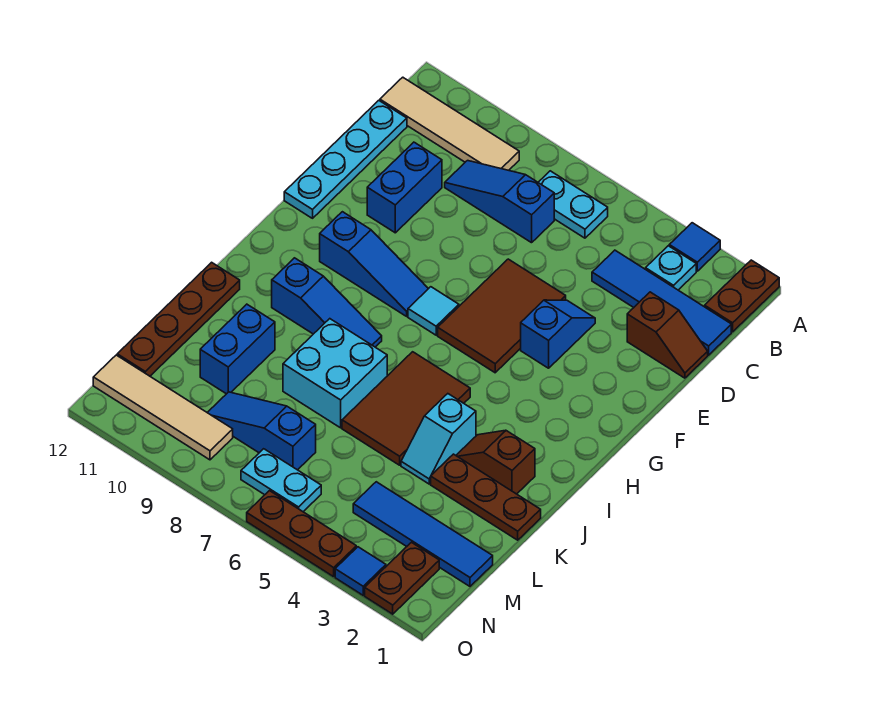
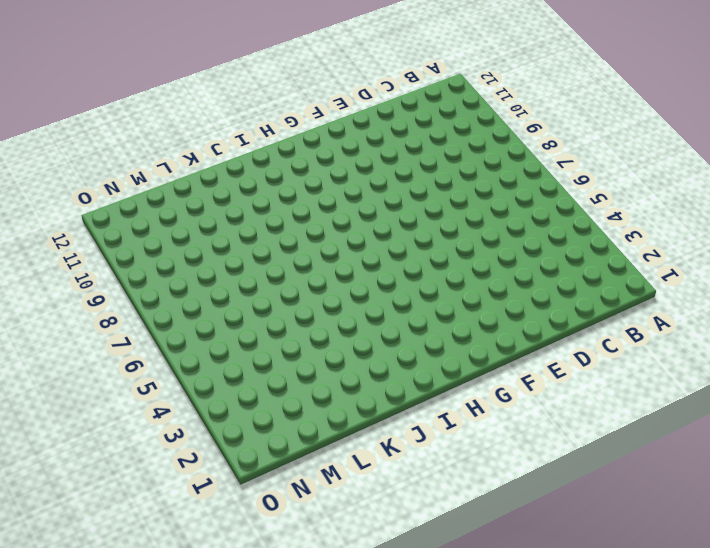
none -> brown plate A1:B1 level 1
none -> blue tile A3 level 1
none -> cyan plate B3 level 1

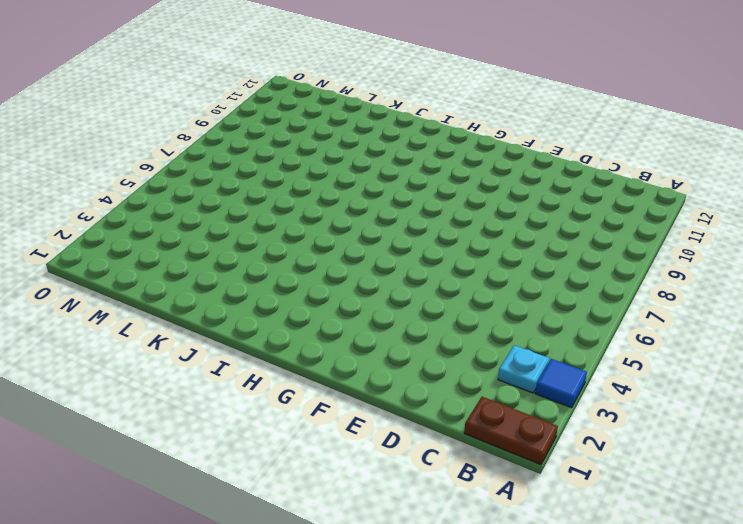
none -> cyan plate B6:B7 level 1
none -> tan tile B9:B12 level 1
none -> blue tile C1:C4 level 1

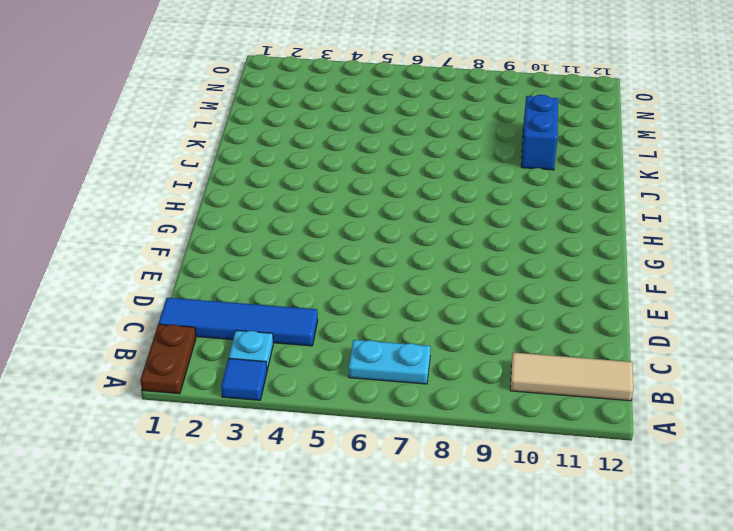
tan tile B10:B12 level 1 -> tan tile B9:B12 level 1
none -> blue slope C7:C9 level 1 top 7
none -> cyan plate C12:F12 level 1
none -> brown slope D1:D2 level 1 top 2

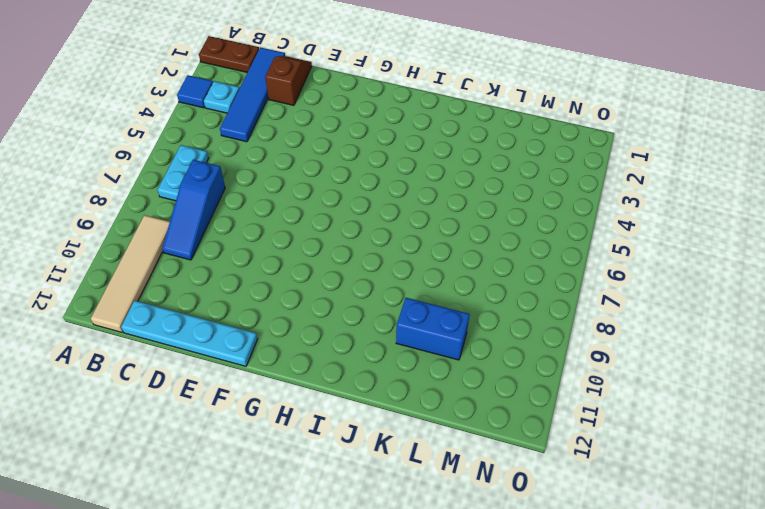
none -> blue brick D10:E10 level 1
none -> blue slope E4:F4 level 1 top F
none -> brown tile E5:G6 level 1

